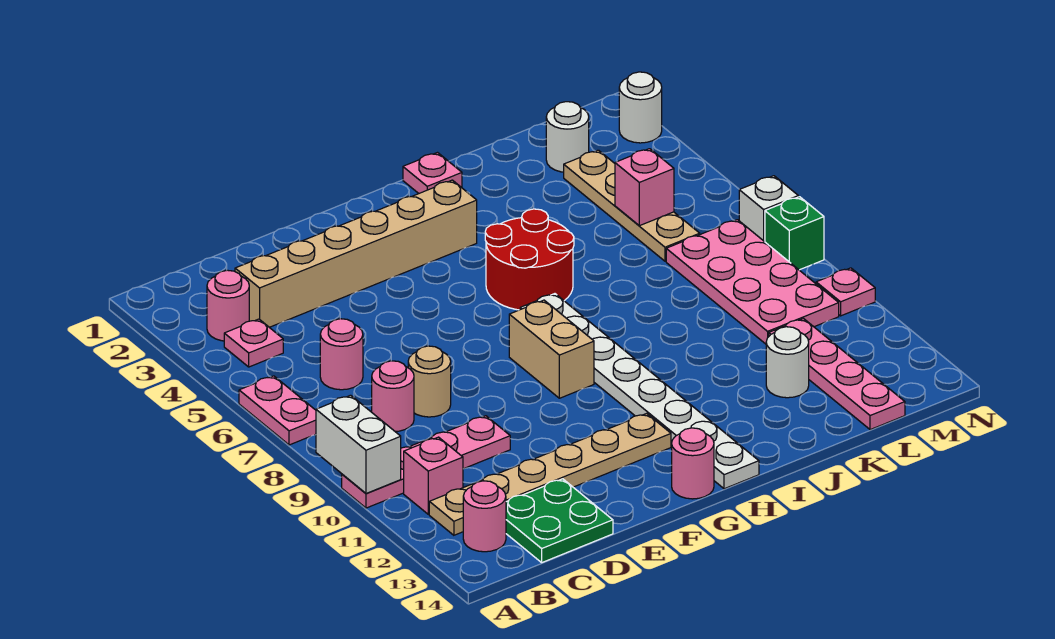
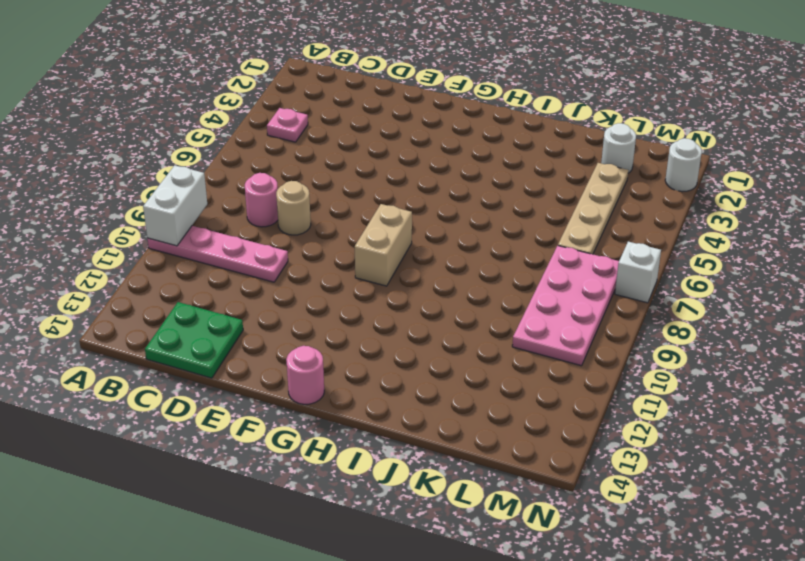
none -> pink plate A6:A7 level 1
none -> pink round brick B3 level 1
none -> pink brick B11 level 1

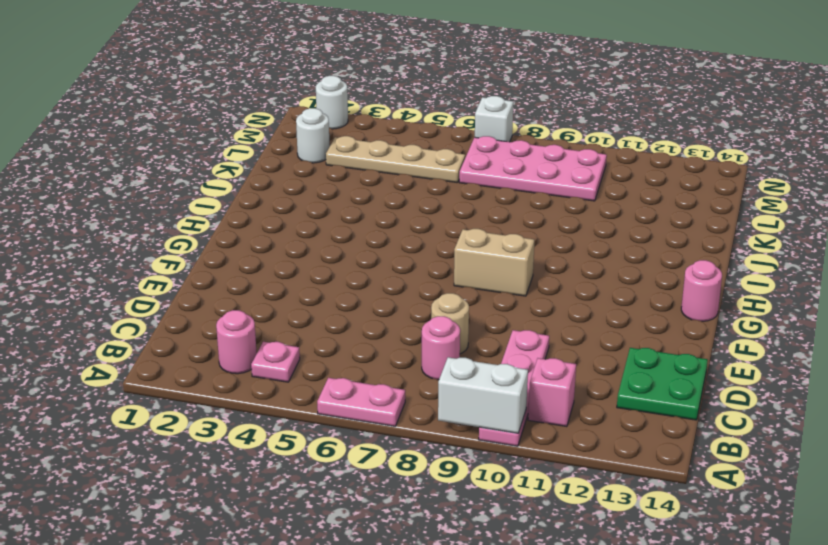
none -> tan plate B12:G12 level 1
none -> pink round brick B13 level 1
none -> tan brick C3:H3 level 1

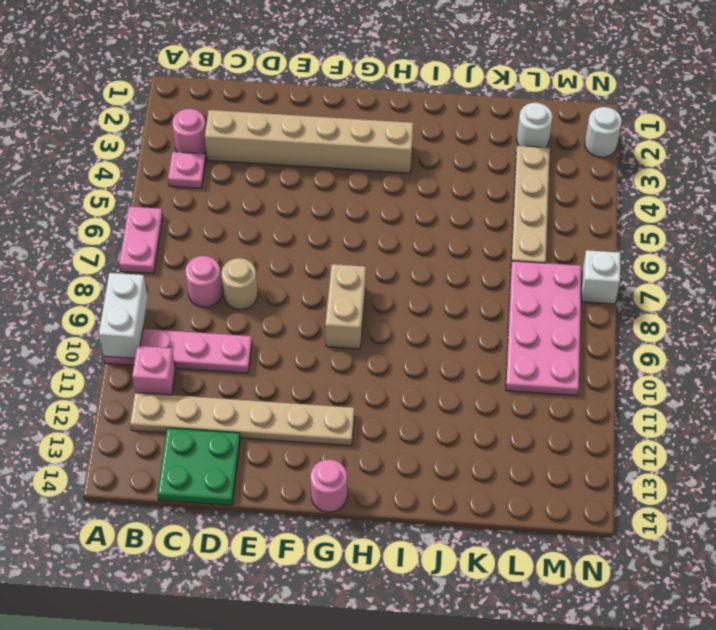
none -> pink round brick B13 level 1
none -> pink round brick C6 level 1
none -> red round brick H5:I6 level 1

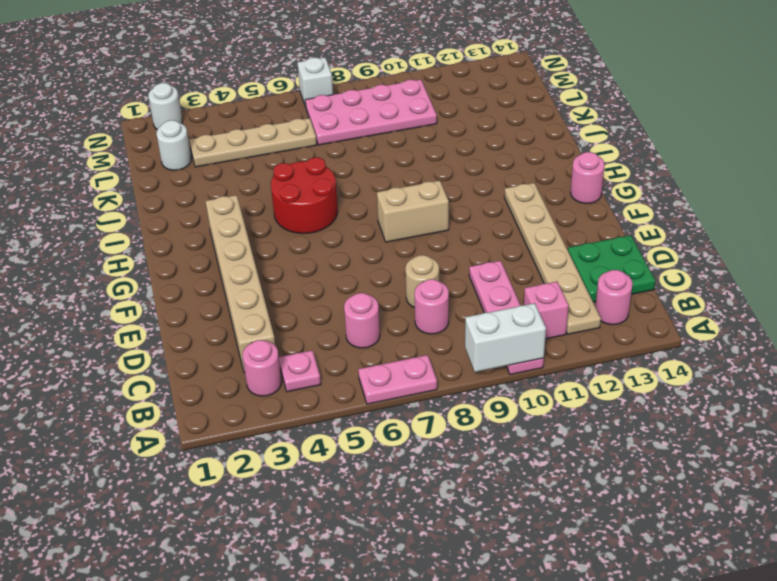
none -> white plate H7:H14 level 1
none -> pink plate I1 level 1
none -> white round brick K12 level 1

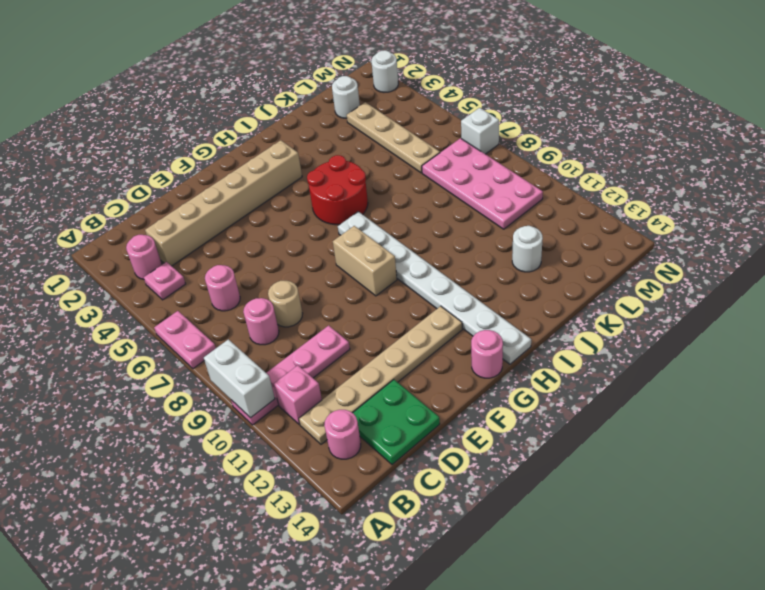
none -> pink plate I1 level 1
none -> pink plate L11:L14 level 1
none -> green brick N8 level 1

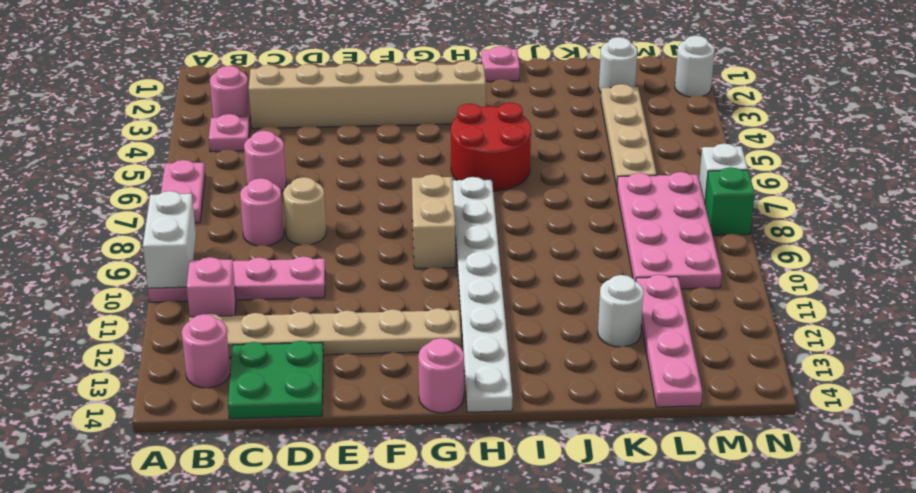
none -> pink plate N10 level 1
none -> pink brick L5 level 2

